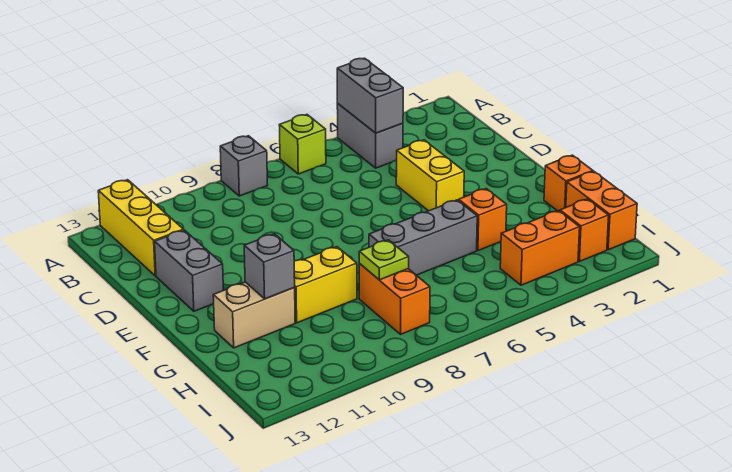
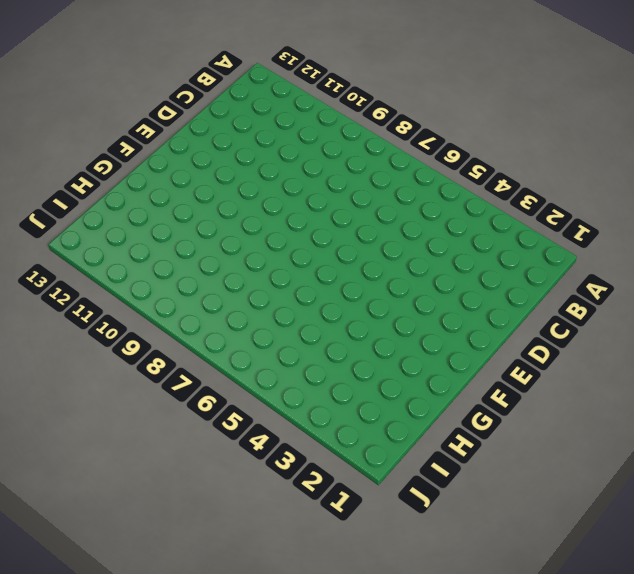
none -> grey brick A4:B4 level 1
none -> lime brick A6 level 1
none -> grey brick A8 level 1

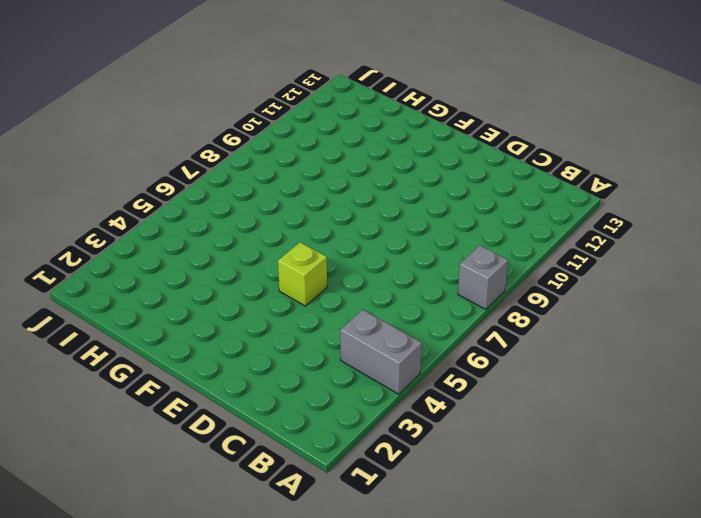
lime brick E5 level 1 -> lime brick A6 level 1
none -> yellow brick A12:C12 level 1
none -> yellow brick D4:E4 level 1
none -> grey brick D12:E12 level 1

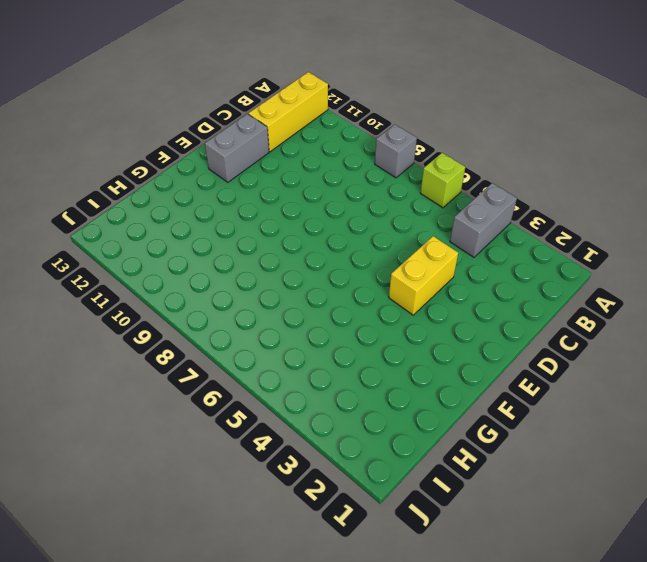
none -> orange brick G1 level 1
none -> orange brick G4 level 1
none -> grey brick G5:G7 level 1

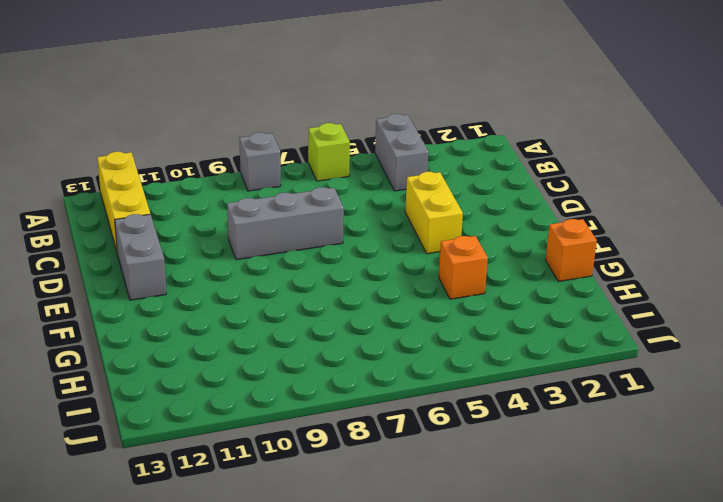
grey brick D7:D9 level 1 -> grey brick G5:G7 level 1
none -> yellow brick G9:G10 level 1
none -> tan brick G11:G12 level 1
none -> orange brick H1:I1 level 1

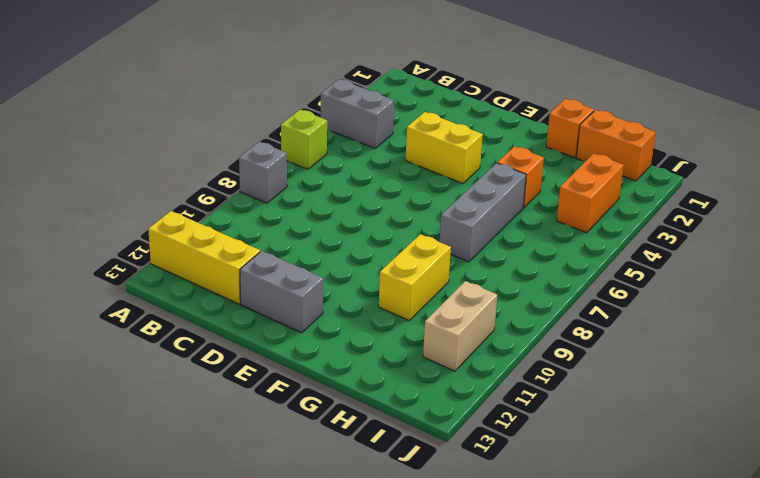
tan brick I10:I11 level 1 -> tan brick G11:G12 level 1
none -> orange brick H8:I8 level 1
none -> orange brick I2 level 1
none -> grey brick A4:B4 level 2

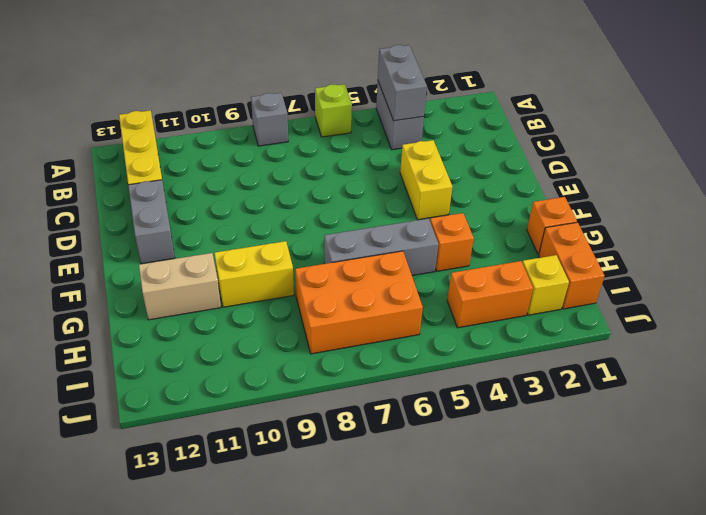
orange brick H6:I8 level 1 -> orange brick H8:I8 level 1
yellow brick I2 level 1 -> orange brick I2 level 1
none -> grey brick G11 level 2
none -> lime plate H8 level 2

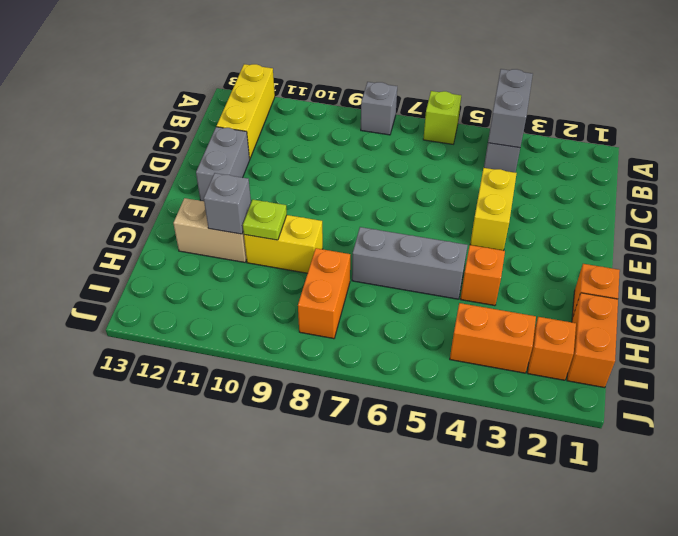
lime plate G10 level 2 -> lime plate H8 level 2

